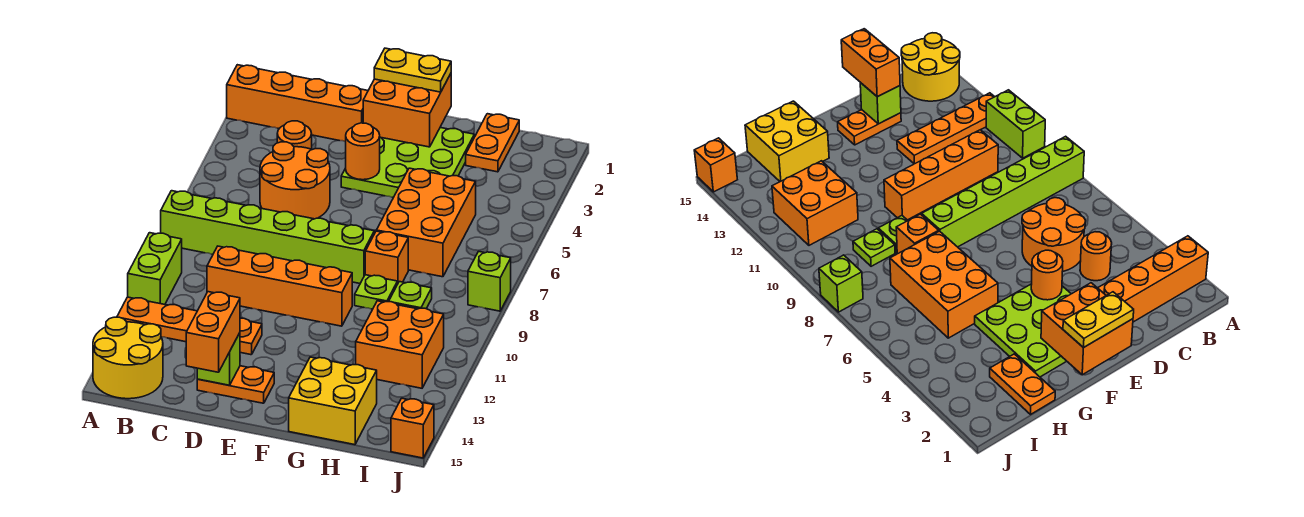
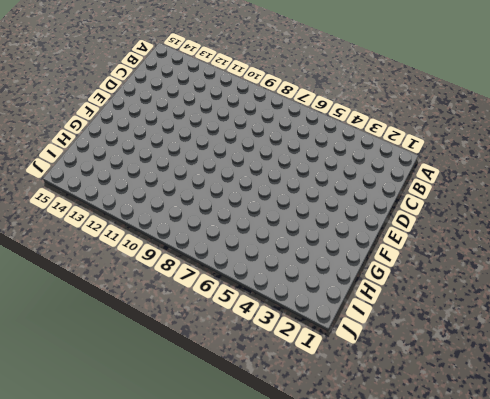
none -> orange brick A2:D2 level 1
none -> lime brick A8:F8 level 1
none -> lime brick A10:A11 level 1

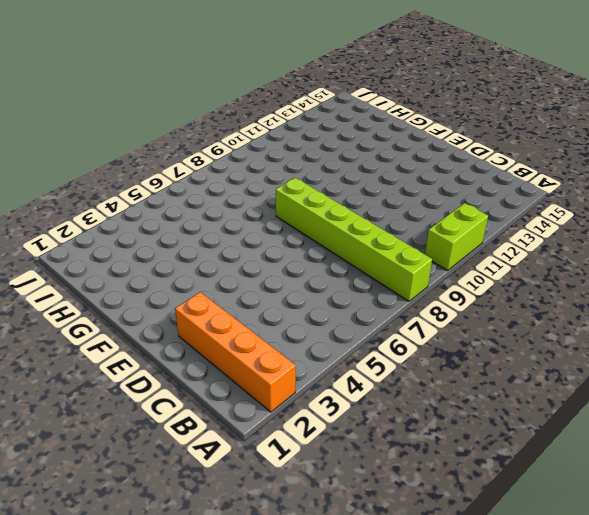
none -> orange plate A12:D12 level 1
none -> yellow round brick A14:B15 level 1
none -> orange round brick C4 level 1

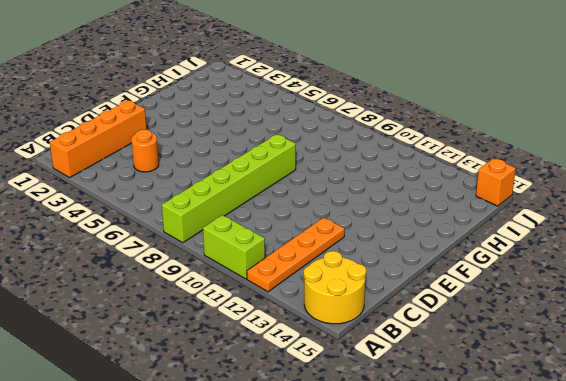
none -> orange round brick C5:D6 level 1
none -> orange brick C10:F10 level 1
none -> orange plate D14:E14 level 1

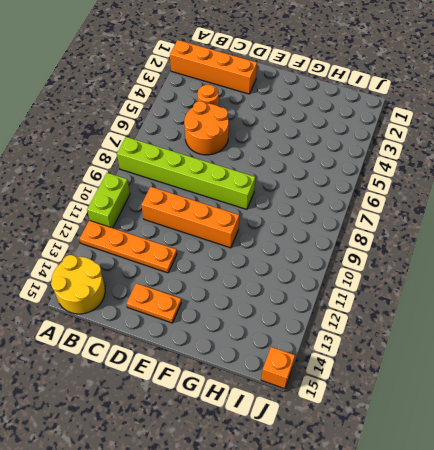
none -> lime plate E2:G4 level 1
none -> orange brick G5:H7 level 1
none -> orange brick G8 level 1

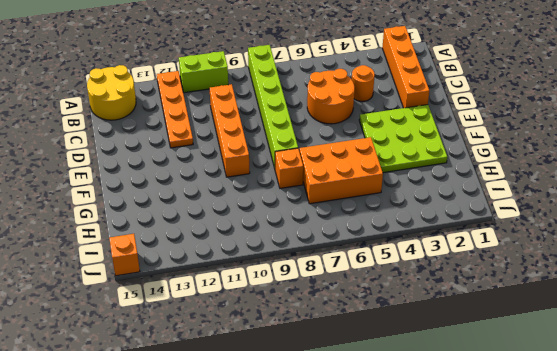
none -> orange plate D14:E14 level 1
none -> lime plate G9 level 1
none -> yellow brick G14:H15 level 1

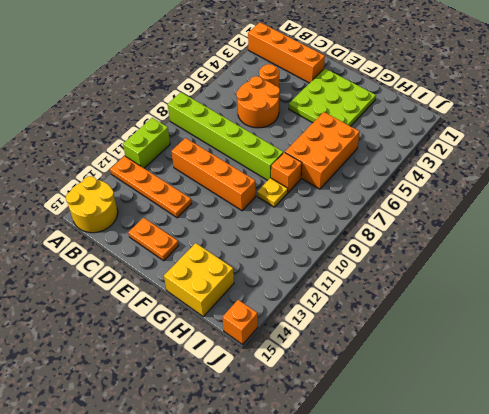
yellow plate G9 level 1 -> lime plate G9 level 1
none -> orange plate H1:H2 level 1
none -> lime plate H9 level 1
none -> orange brick H11:I12 level 1

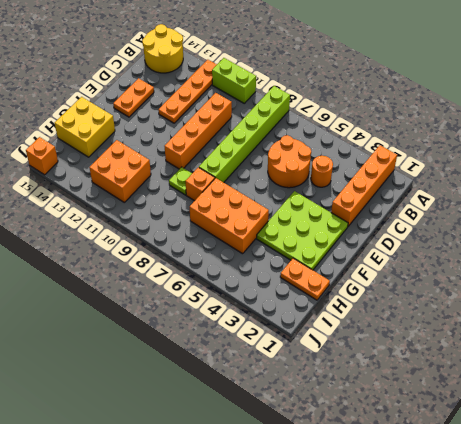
none -> lime plate H9 level 1
none -> lime brick J8 level 1
none -> lime brick D14 level 2

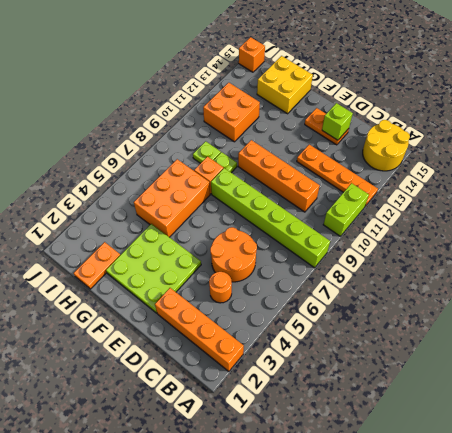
none -> lime brick J8 level 1
none -> orange brick E1:F2 level 2
none -> orange round brick E4 level 2

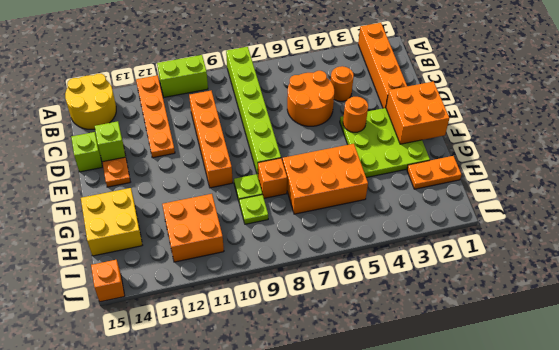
lime brick D15 level 1 -> lime brick J8 level 1
none -> orange brick D14:D15 level 3
none -> yellow plate E1:F1 level 3

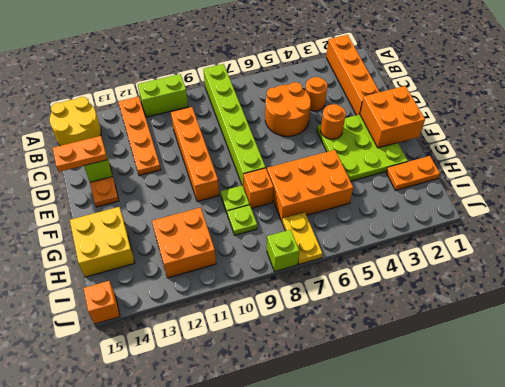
orange plate D14:D15 level 3 -> orange brick D14:D15 level 3
yellow plate I7:J7 level 1 -> yellow plate E1:F1 level 3

